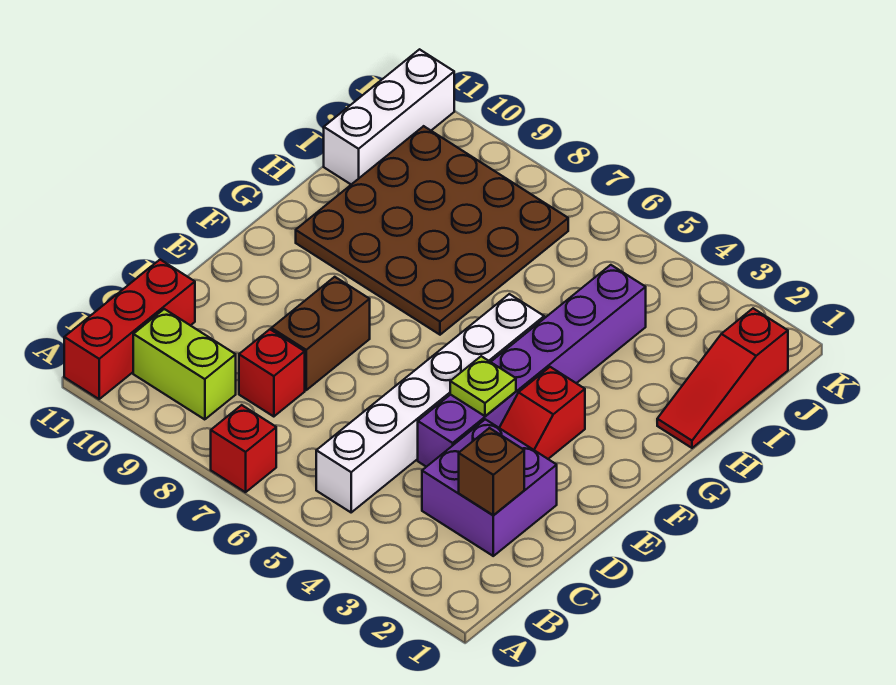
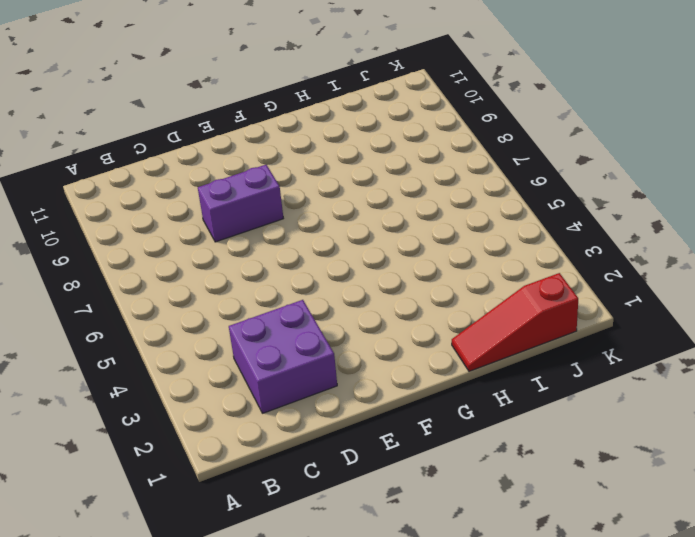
purple brick D8:E8 level 1 -> brown brick D8:E8 level 1
none -> red brick A7 level 1
none -> red brick A11:C11 level 1
none -> white brick B5:G5 level 1

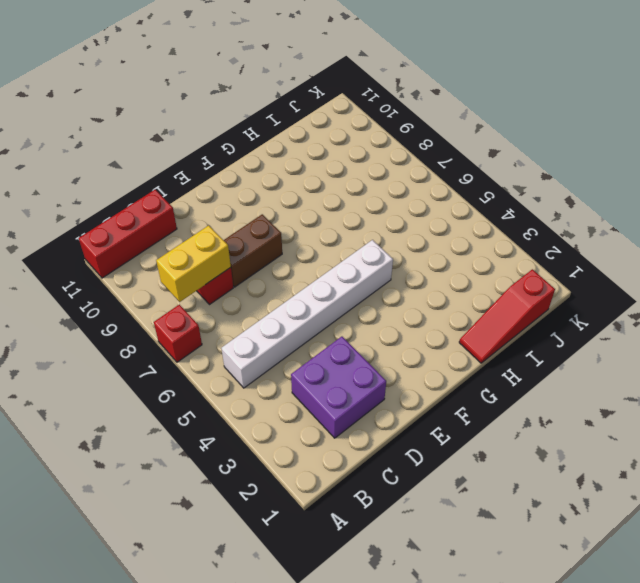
yellow brick B8:C8 level 2 -> none
none -> lime brick B9:B10 level 1
none -> purple brick D4:I4 level 1
none -> red slope E3:F3 level 1 top F

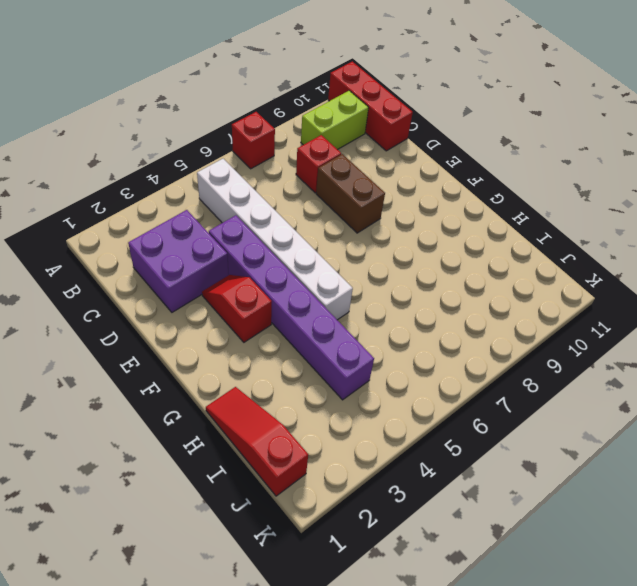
none -> brown plate G7:J10 level 1
none -> white brick I11:K11 level 1
none -> brown brick C2 level 2

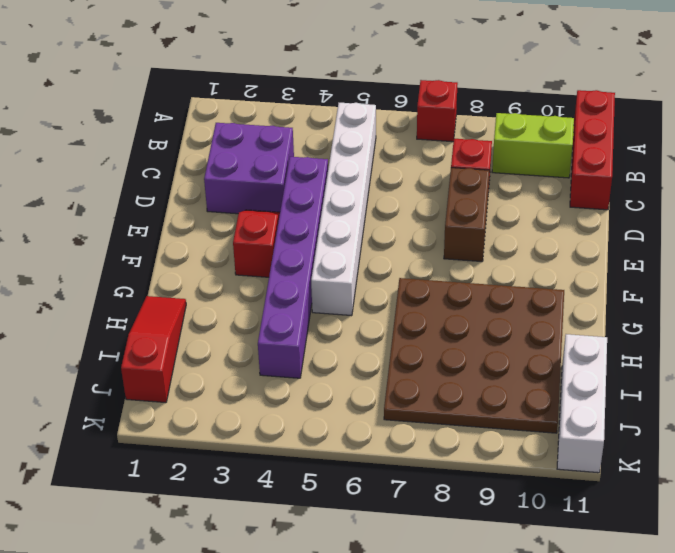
none -> brown brick C2 level 2
none -> lime plate E4 level 2

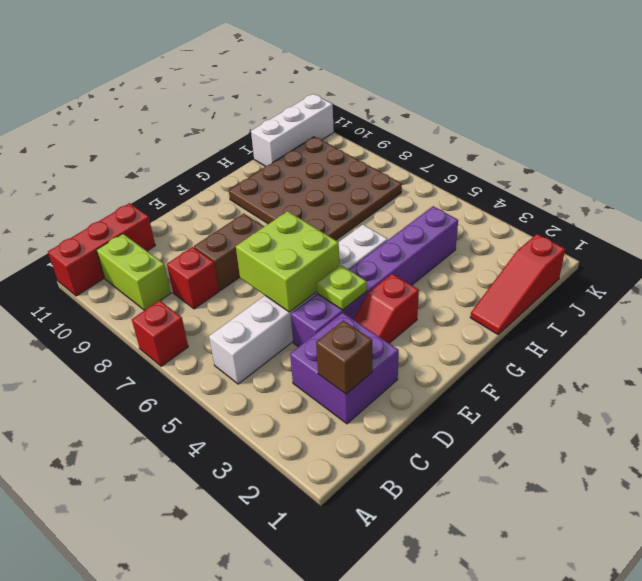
lime brick D5:E6 level 2 -> none

